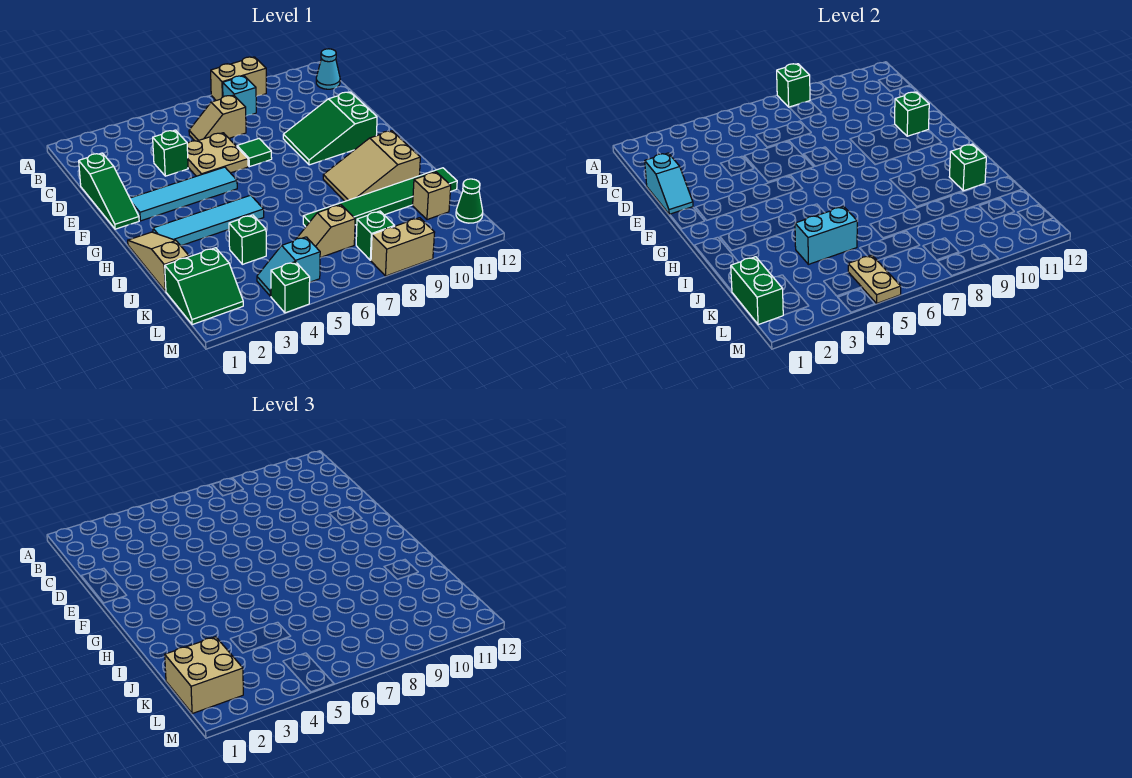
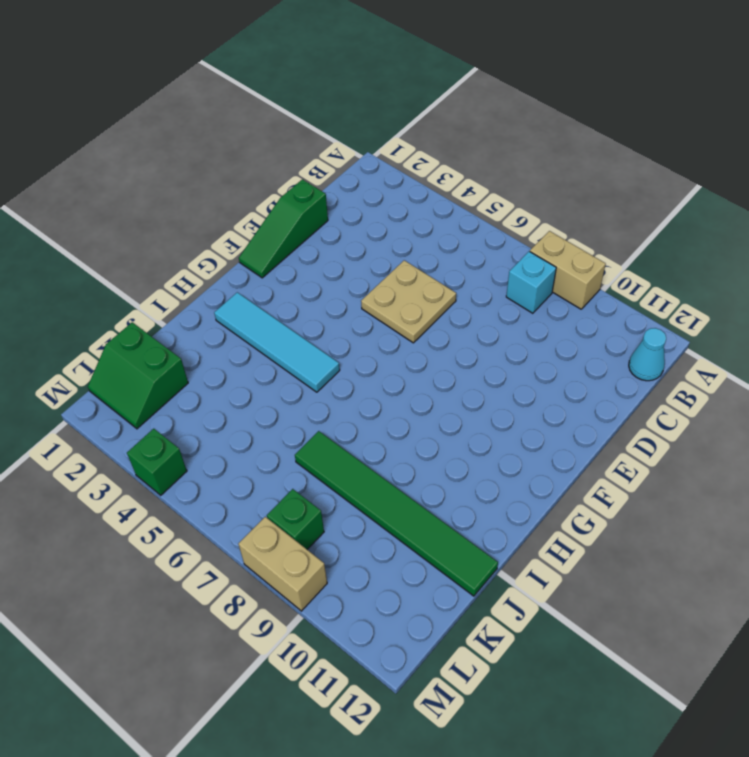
none -> tan slope C6:C7 level 1 top 7
none -> green brick D4 level 1
none -> green tile E7 level 1
none -> green slope E9:F11 level 1 top 11

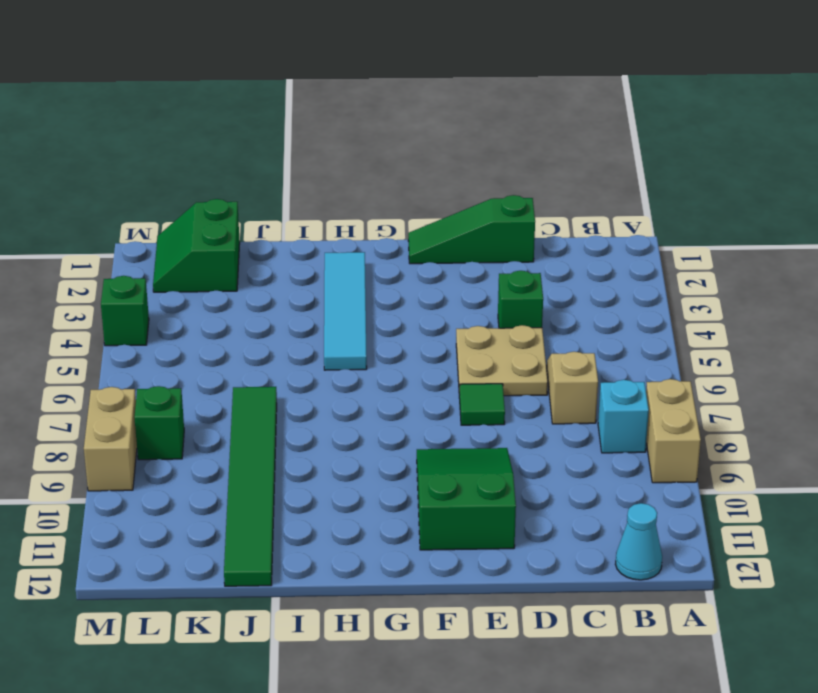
none -> cyan tile F2:F5 level 1
none -> tan slope H1:J1 level 1 top J
none -> tan slope H9:I11 level 1 top 11
none -> green brick J4 level 1

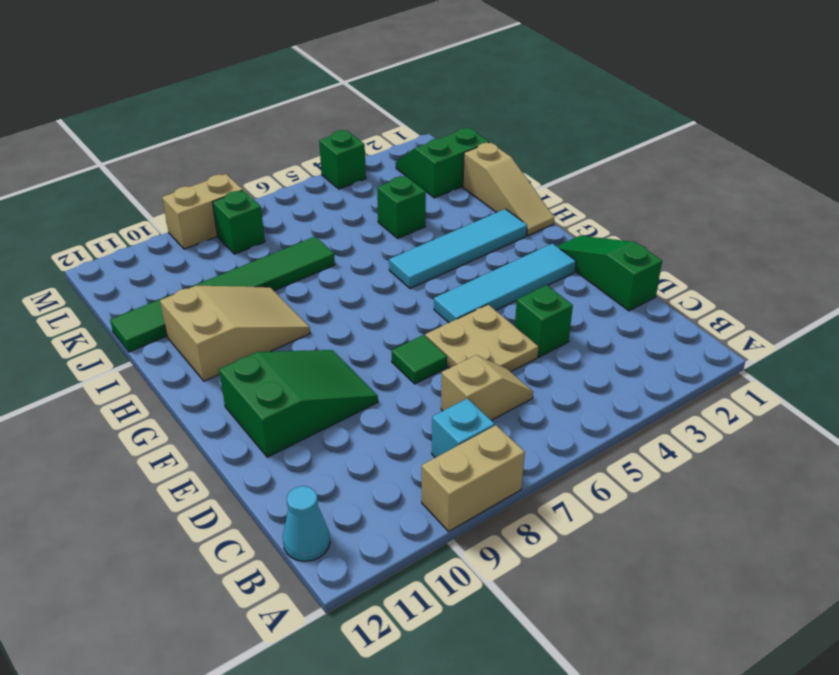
none -> tan slope K6:K7 level 1 top 7
none -> tan brick K11 level 1
none -> cyan slope L4:L5 level 1 top 5
none -> green cone L12 level 1

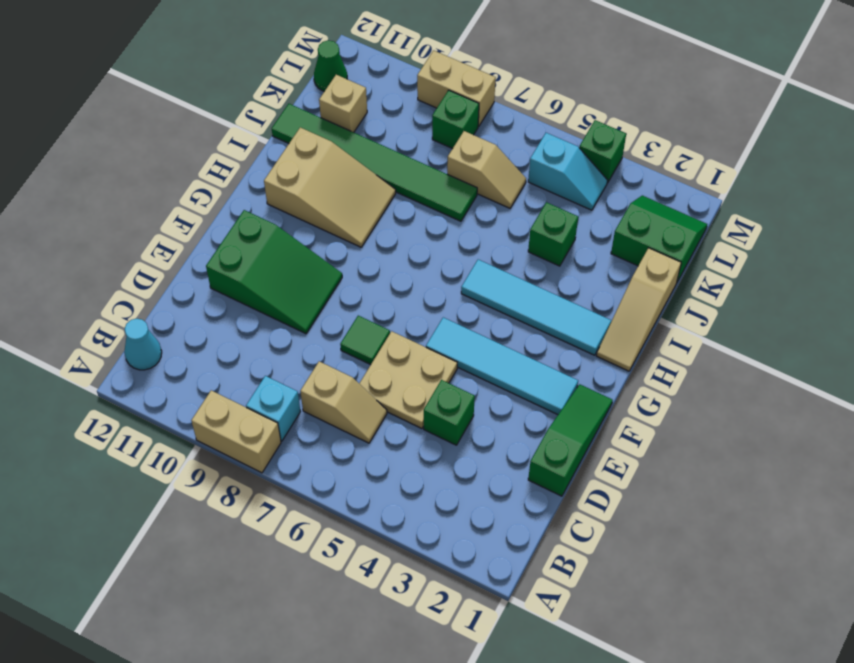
none -> green brick A8 level 2
none -> cyan slope D1:E1 level 2 top D
none -> green brick E11 level 2
none -> green brick I11 level 2

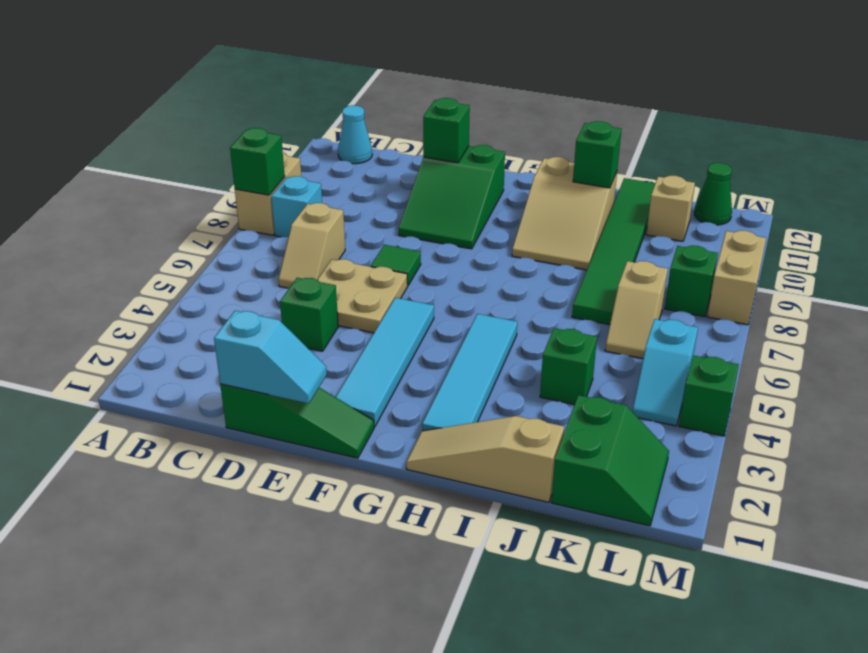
none -> cyan brick J4:J5 level 2
none -> green brick K1:L1 level 2
none -> tan plate L5:M5 level 2
none -> tan brick K1:L2 level 3

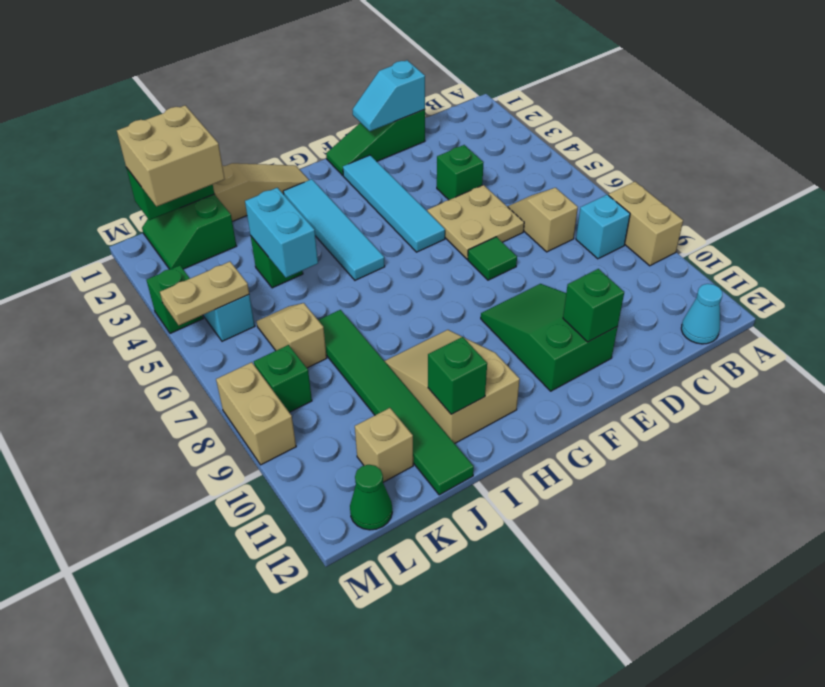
none -> green brick A8 level 2

